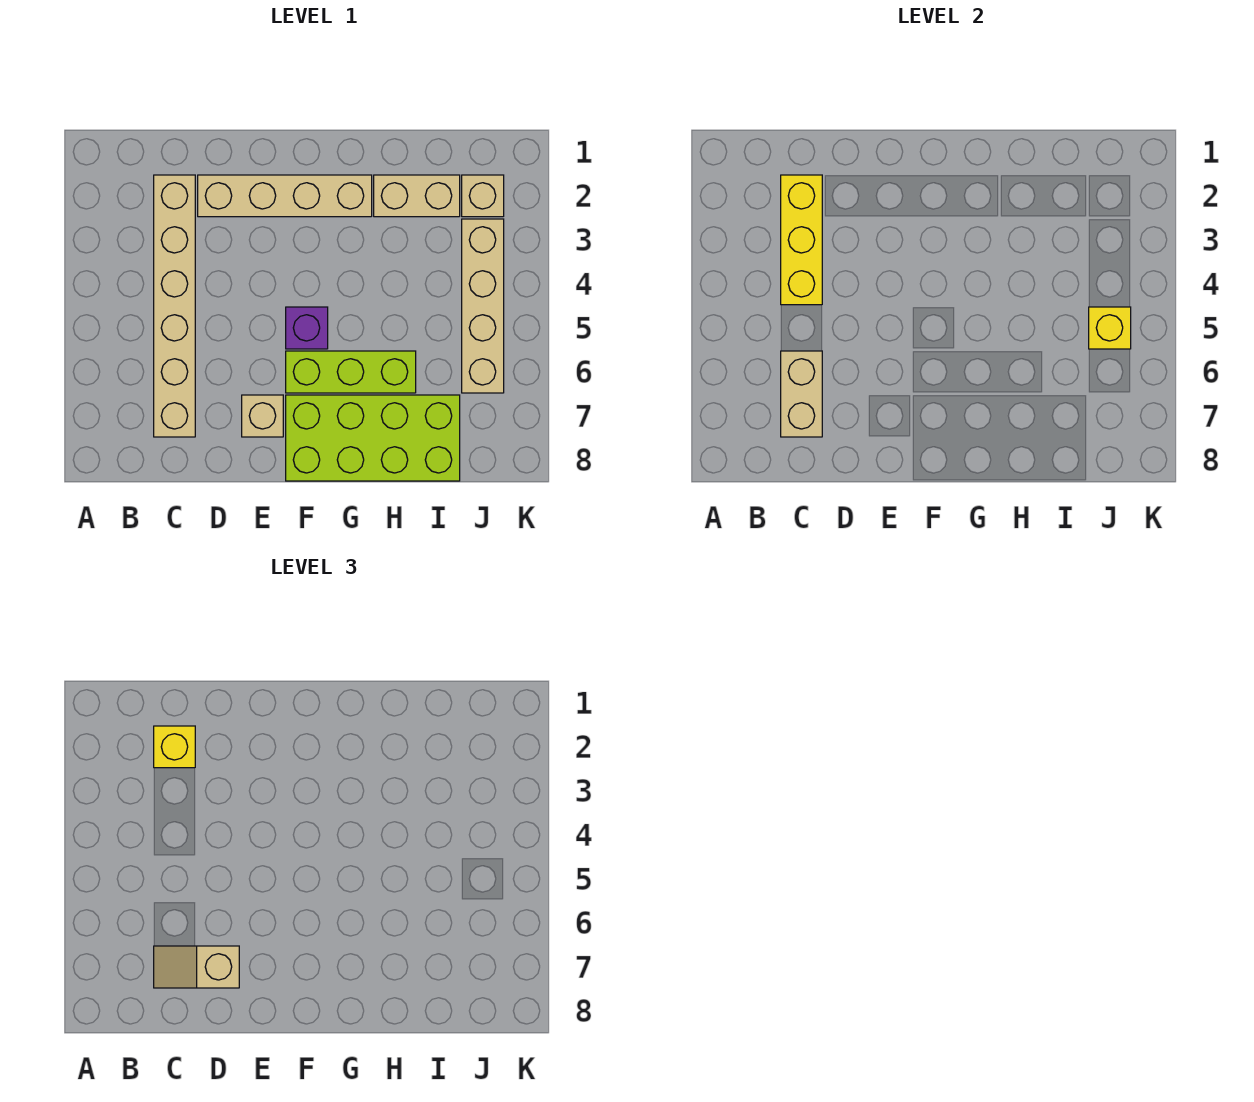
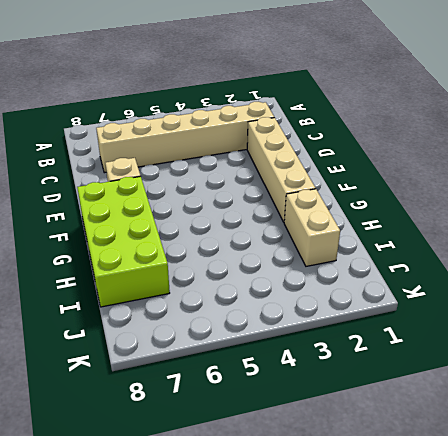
none -> purple brick F5 level 1
none -> lime brick F6:H6 level 1
none -> tan brick J2 level 1

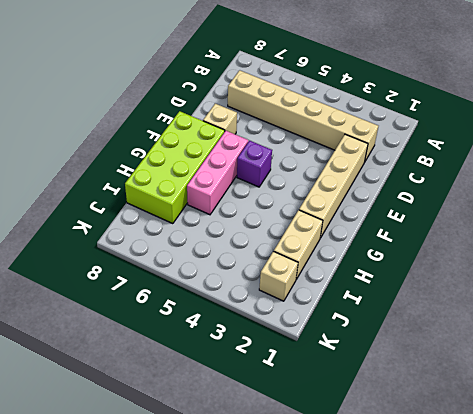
pink brick F6:H6 level 1 -> lime brick F6:H6 level 1
none -> tan brick J3:J6 level 1
none -> yellow brick C2:C4 level 2
none -> tan brick C6:C7 level 2

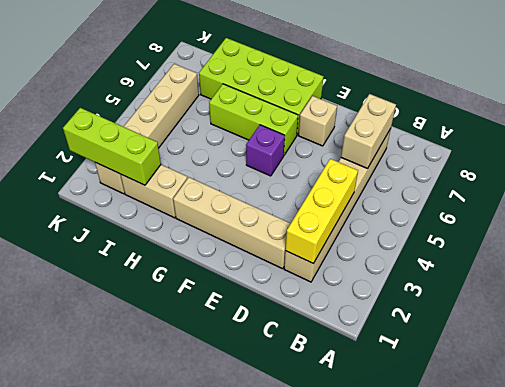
lime brick I2:K2 level 2 -> none
none -> yellow brick J5 level 2
none -> yellow brick C2 level 3
none -> tan slope C7:D7 level 3 top D

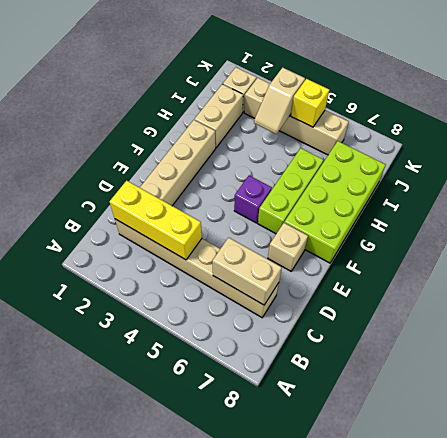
tan slope I4:J4 level 2 top J -> tan slope C7:D7 level 3 top D
none -> yellow brick C2 level 3

